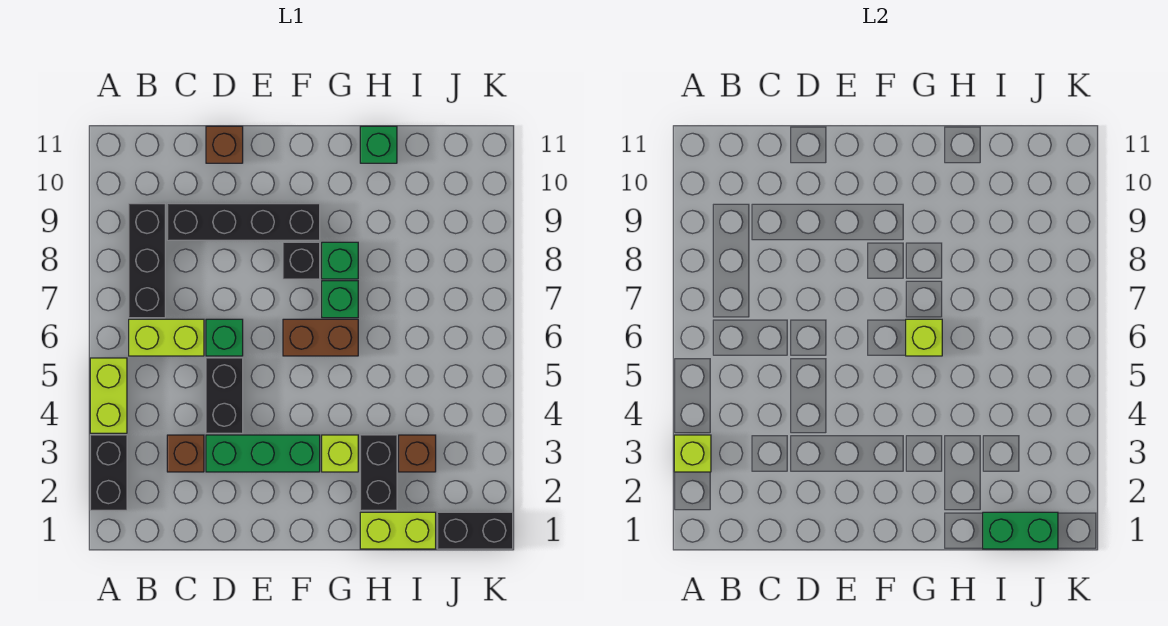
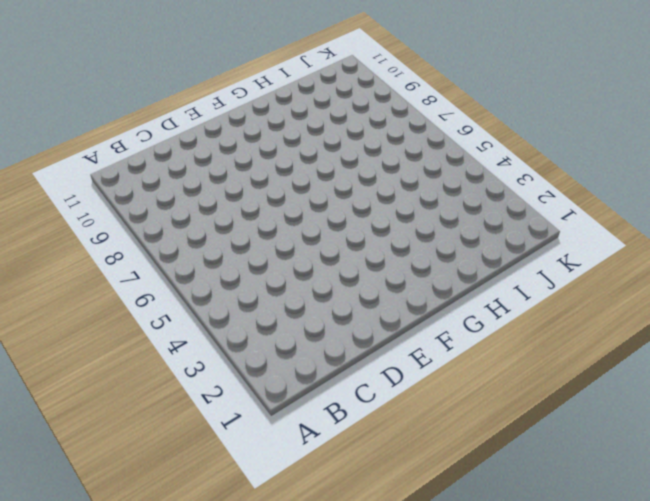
none -> black brick A2:A3 level 1
none -> lime brick A4:A5 level 1
none -> lime brick B6:C6 level 1

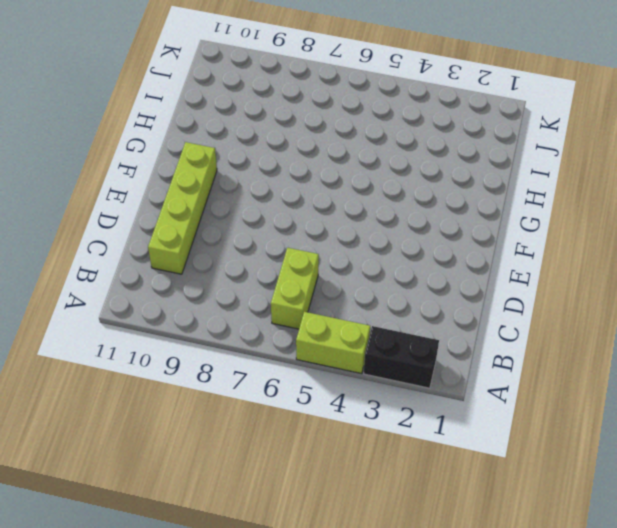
lime brick C10:F10 level 1 -> none
none -> black brick B7:B9 level 1
none -> brown brick C3 level 1
none -> black brick C9:F9 level 1

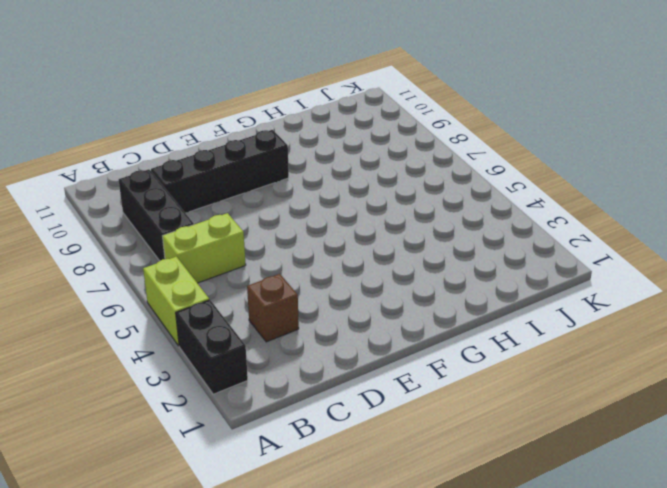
none -> green brick D3:F3 level 1
none -> black brick D4:D5 level 1
none -> green brick D6 level 1

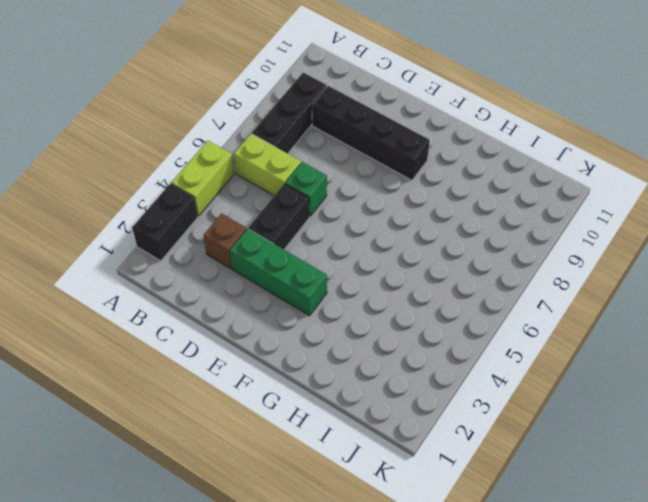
none -> brown brick D11 level 1
none -> brown brick F6:G6 level 1
none -> black brick F8 level 1

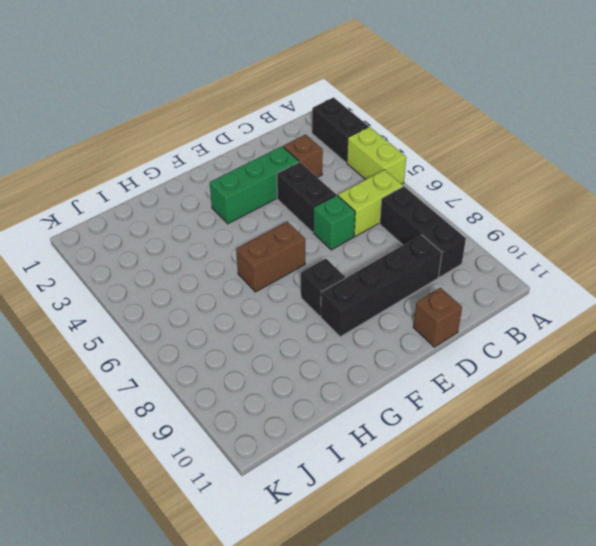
none -> lime brick G3 level 1
none -> green brick G7 level 1
none -> green brick G8 level 1

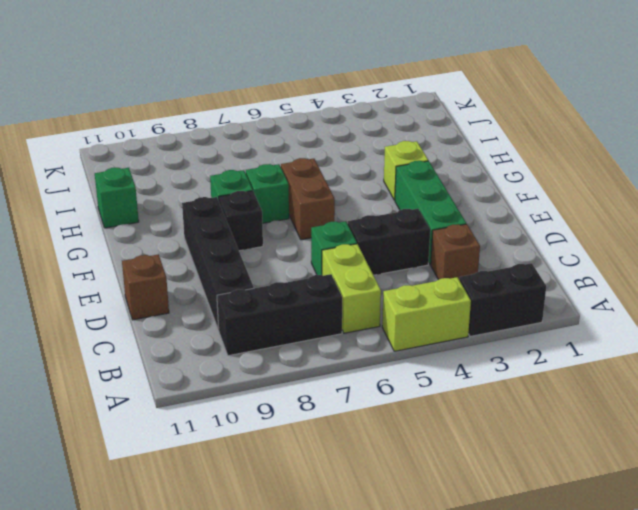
none -> lime brick H1:I1 level 1
none -> black brick H2:H3 level 1
none -> brown brick I3 level 1

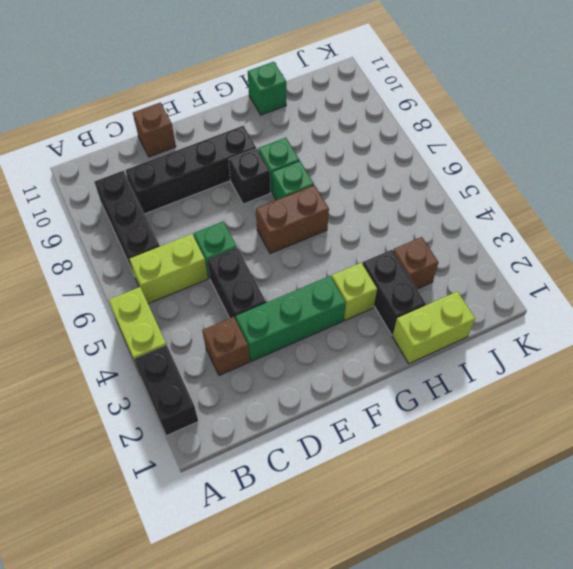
none -> black brick J1:K1 level 1
none -> lime brick A3 level 2
none -> lime brick G6 level 2

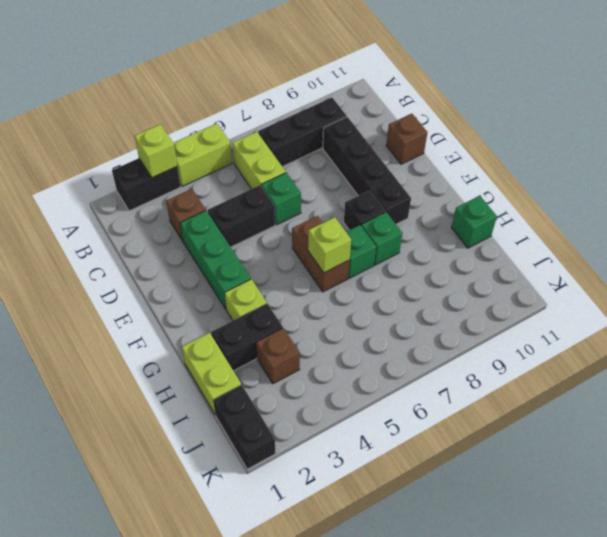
none -> green brick I1:J1 level 2

